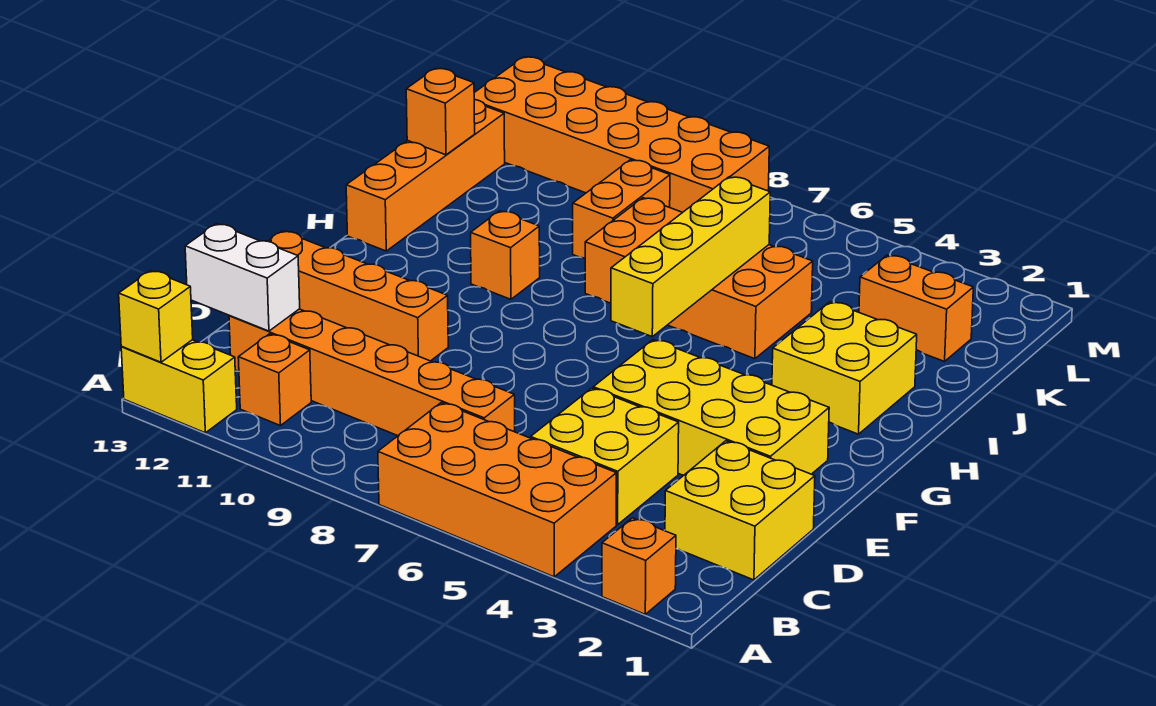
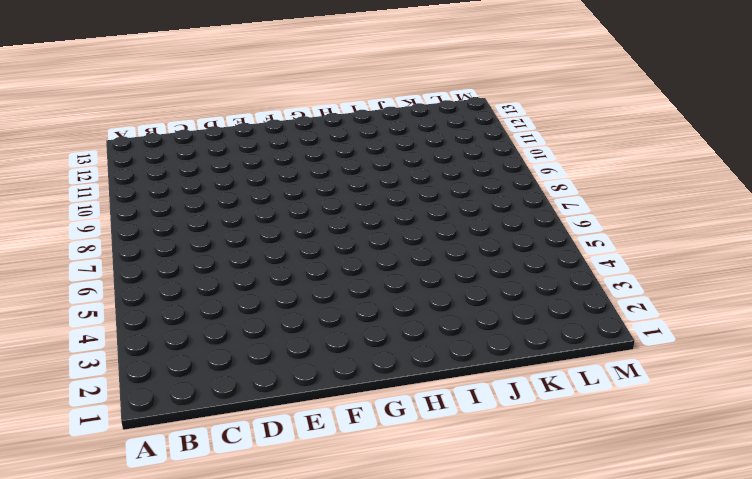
none -> orange brick A2 level 1
none -> orange brick A4:B7 level 1
none -> yellow brick A12:A13 level 1

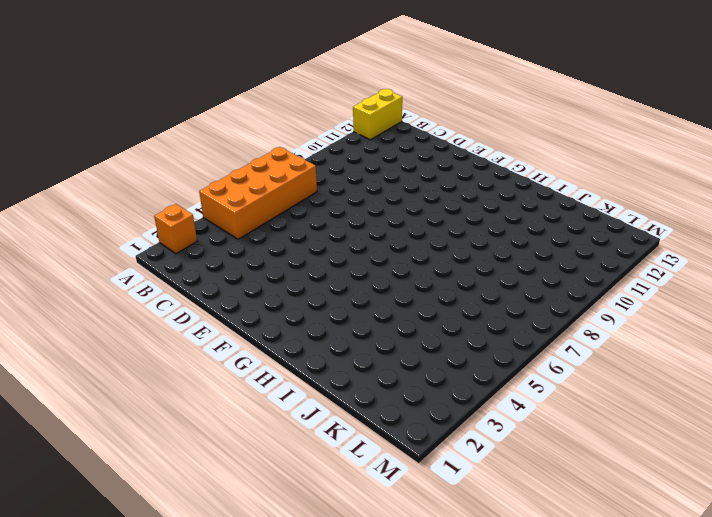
none -> orange brick B11 level 1
none -> yellow brick C1:D2 level 1
none -> yellow brick C4:D5 level 1

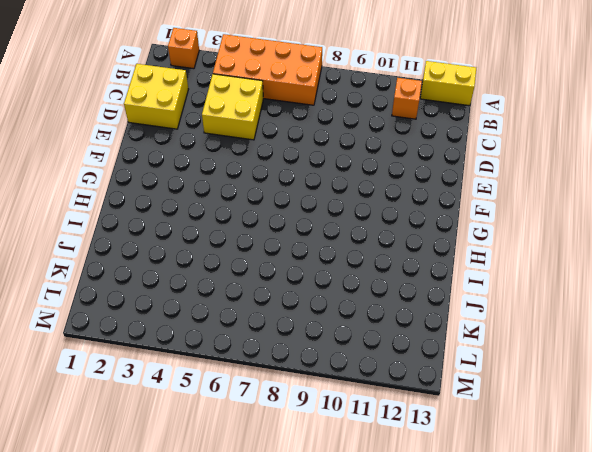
none -> orange brick C7:C12 level 1
none -> yellow brick E2:F5 level 1
none -> orange brick E10:E13 level 1

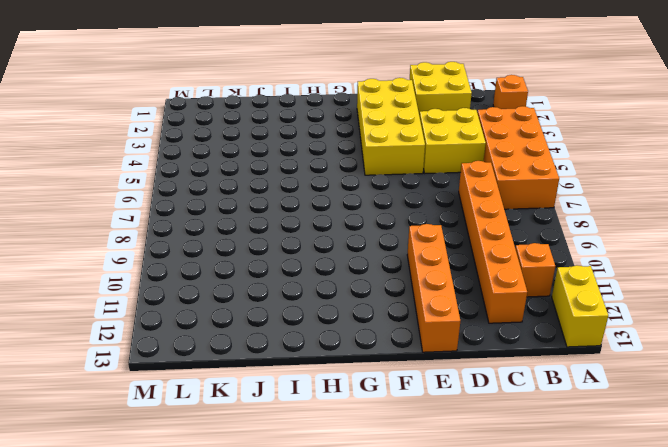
none -> yellow brick H2:I3 level 1
none -> orange brick H10 level 1
none -> orange brick H13:K13 level 1

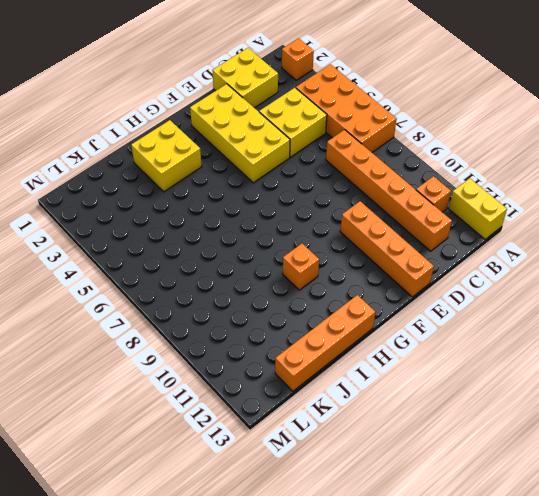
none -> orange brick I5:J8 level 1
none -> orange brick J9:K9 level 1
none -> orange brick K2:K3 level 1

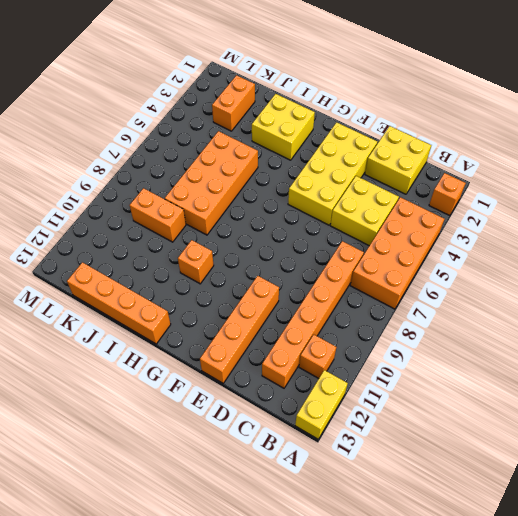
none -> orange brick L8:M13 level 1
none -> yellow brick A13 level 2
none -> white brick C12:C13 level 2

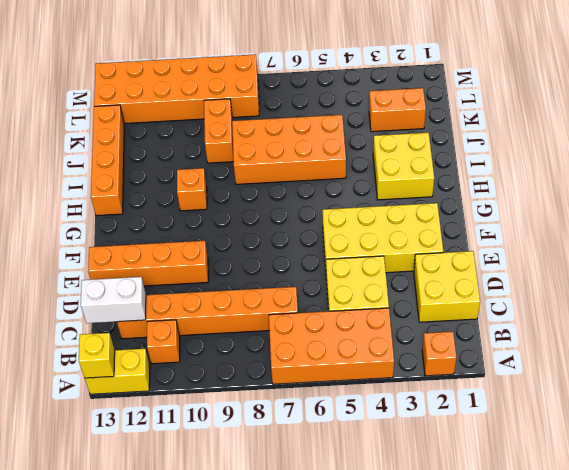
none -> yellow brick G6:J6 level 2
none -> orange brick J13 level 2

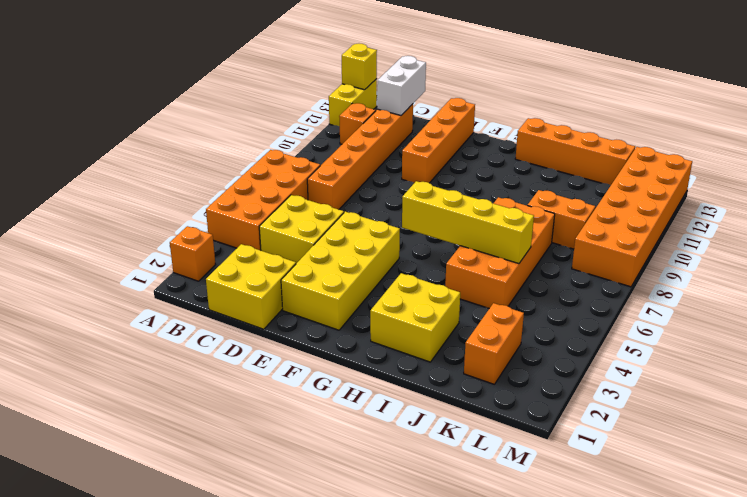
none -> orange brick H10 level 1
none -> orange brick J13 level 2

